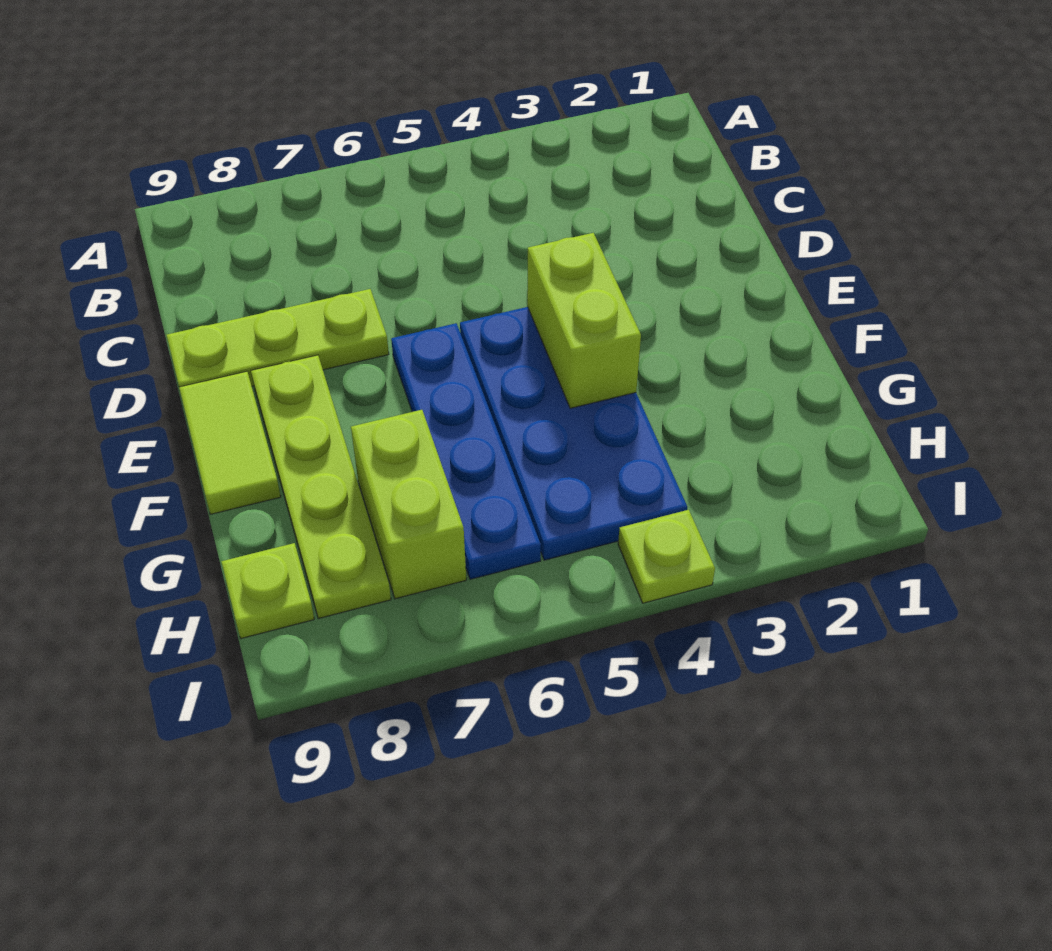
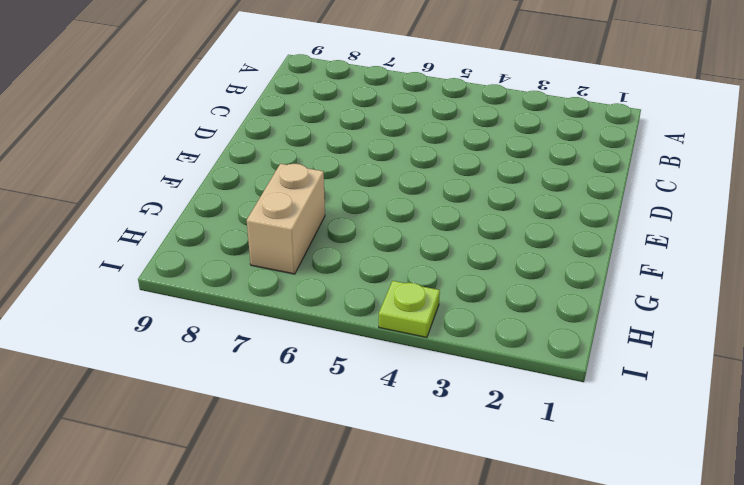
tan brick G7:H7 level 1 -> lime brick G7:H7 level 1
none -> lime plate D7:D9 level 1
none -> blue plate E4:H5 level 1

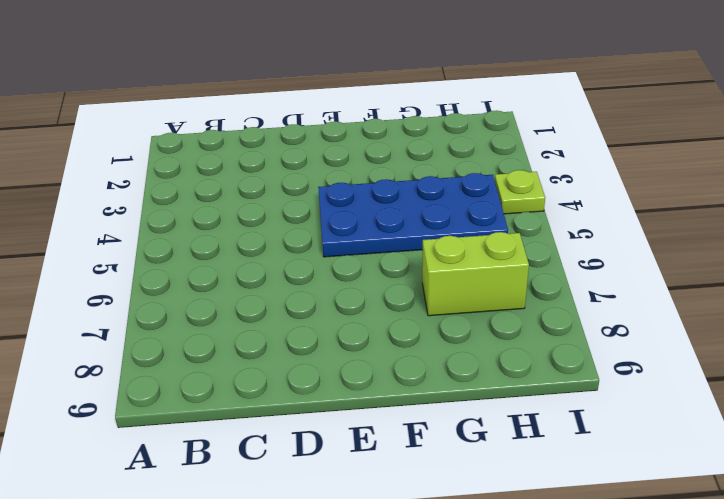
none -> lime plate D7:D9 level 1
none -> blue plate E6:H6 level 1

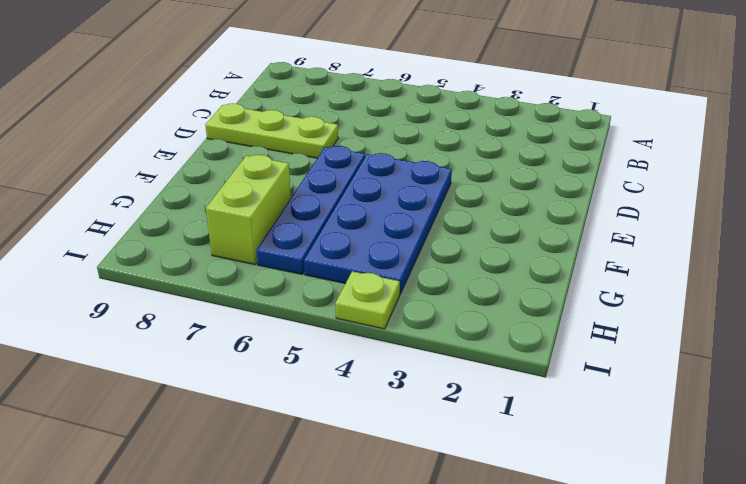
none -> lime plate E8:H8 level 1
none -> lime tile E9:F9 level 1

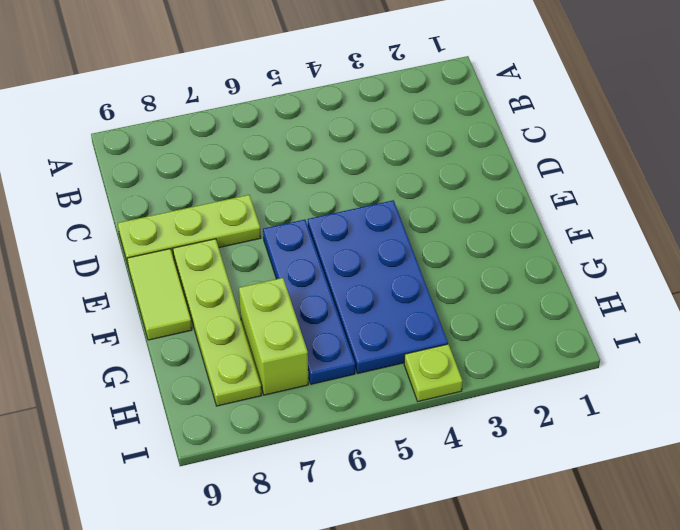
none -> lime plate H9 level 1
none -> lime brick E4:F4 level 2

